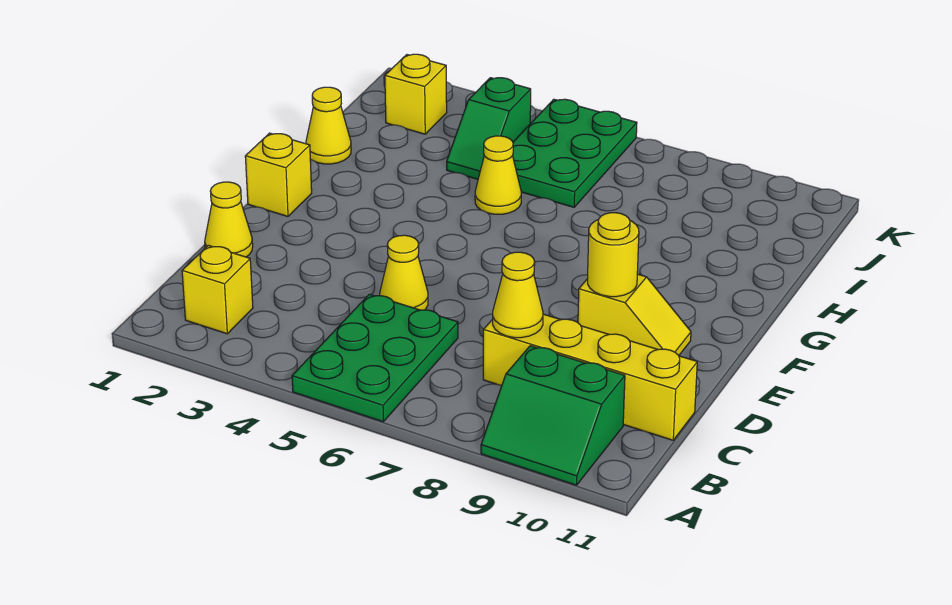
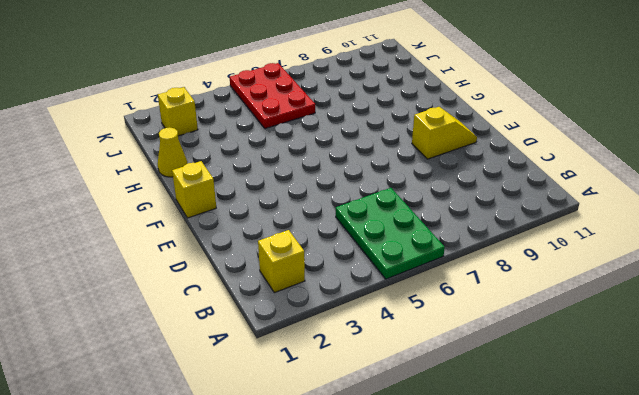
red plate I5:K6 level 1 -> green plate I5:K6 level 1
none -> green slope A9:B10 level 1 top B
none -> yellow brick C8:C11 level 1
none -> yellow cone D1 level 1

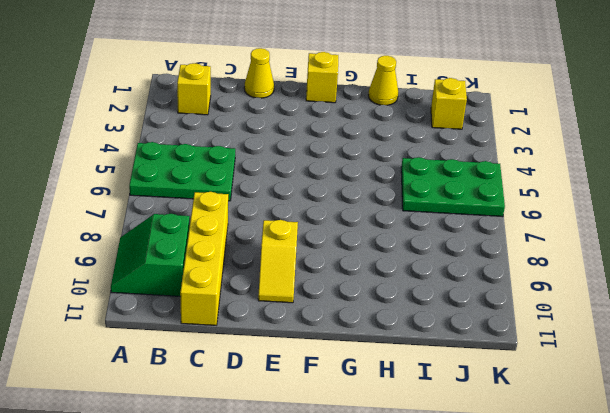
none -> yellow cone D5 level 1
none -> yellow cone H5 level 1
none -> green slope I4:J4 level 1 top J

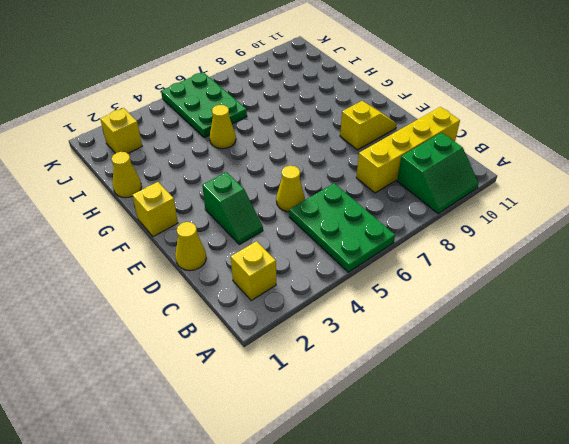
green slope D3:E3 level 1 top E -> green slope I4:J4 level 1 top J
none -> yellow cone C8 level 2
none -> yellow round brick E9 level 2

